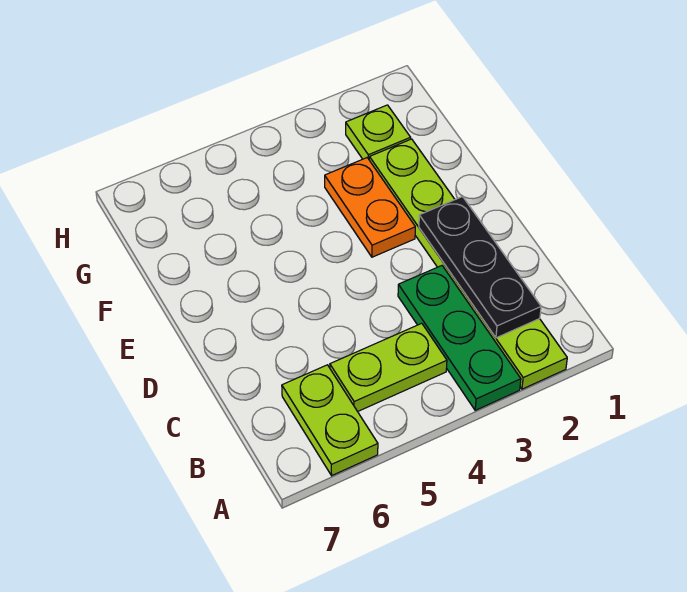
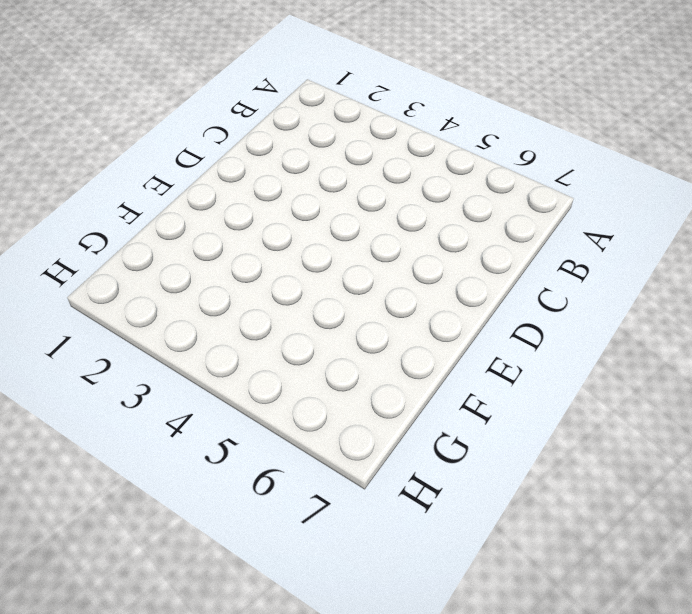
none -> lime plate A2:F2 level 1
none -> green plate A3:C3 level 1

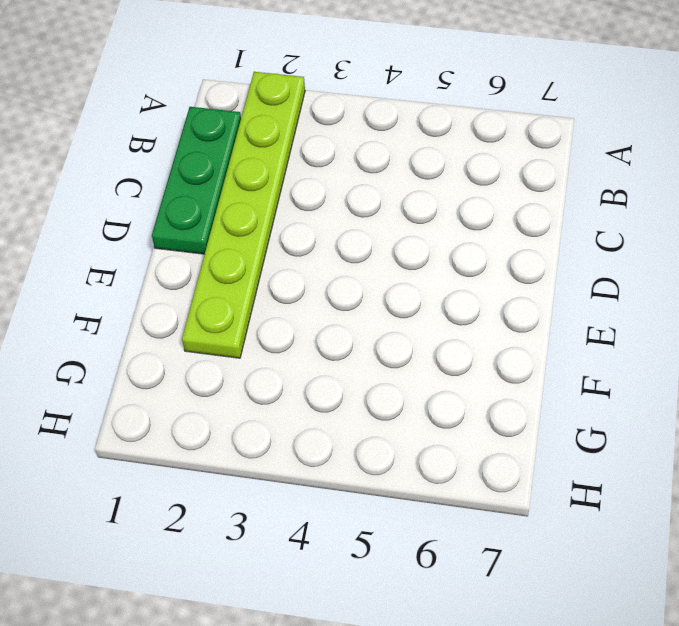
green plate B1:D1 level 1 -> green plate A3:C3 level 1
none -> lime plate A6:B6 level 1
none -> lime plate B4:B5 level 1

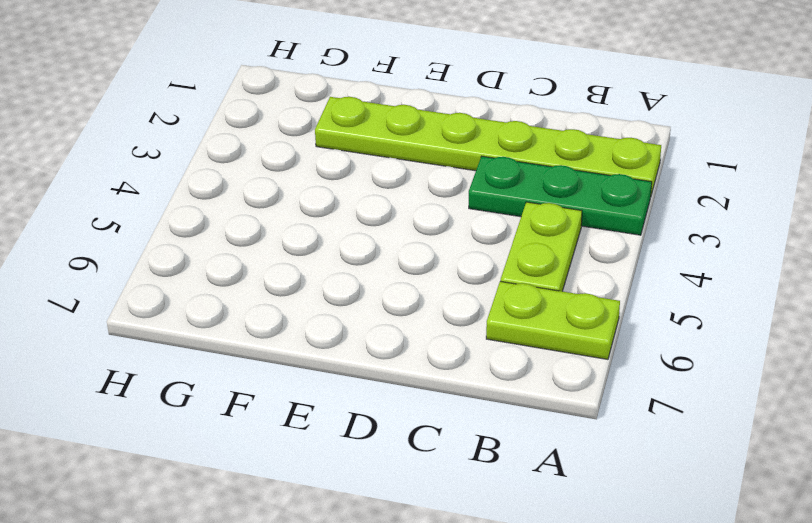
none -> orange plate E3:F3 level 1
none -> lime plate G2 level 1

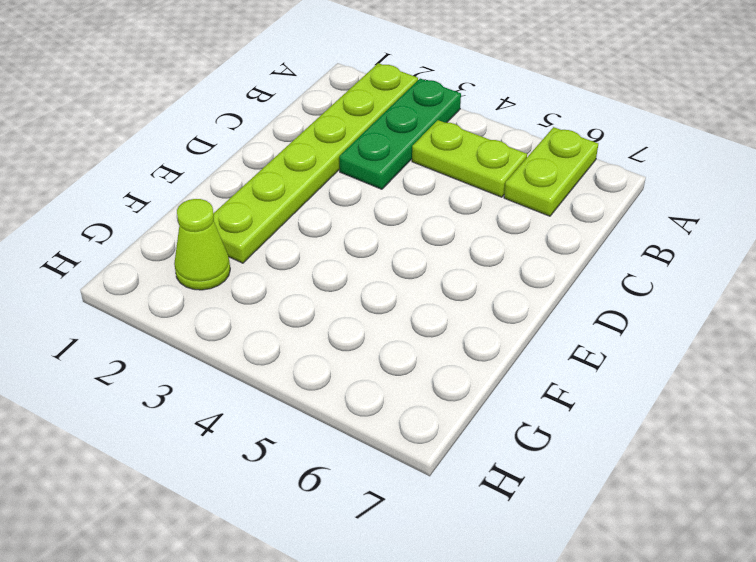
lime cone G2 level 1 -> lime plate G2 level 1
none -> orange plate E3:F3 level 1
none -> black plate B2:D2 level 2

